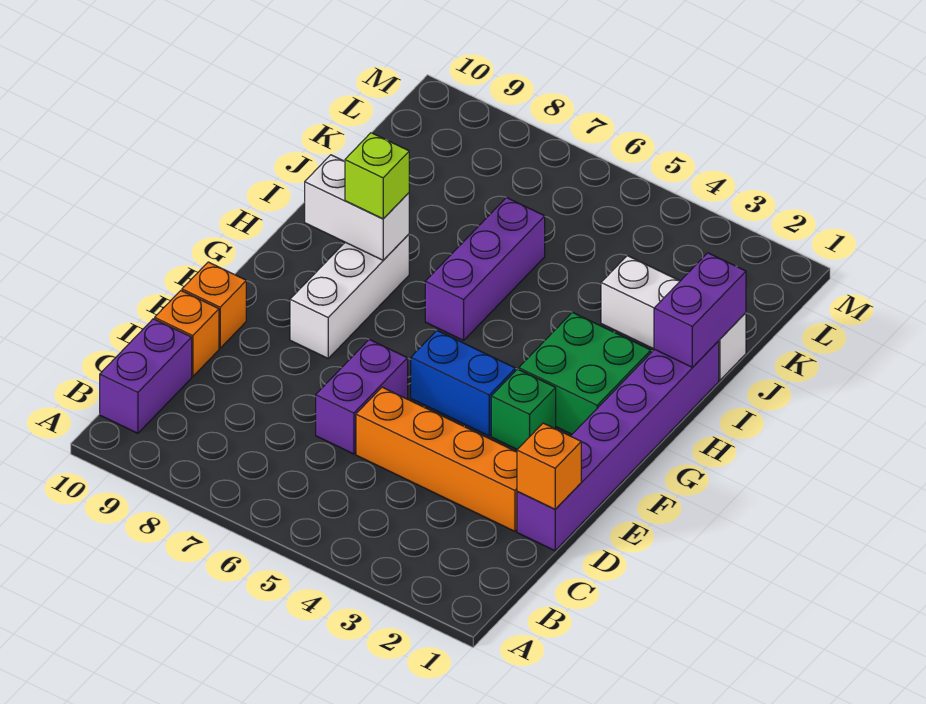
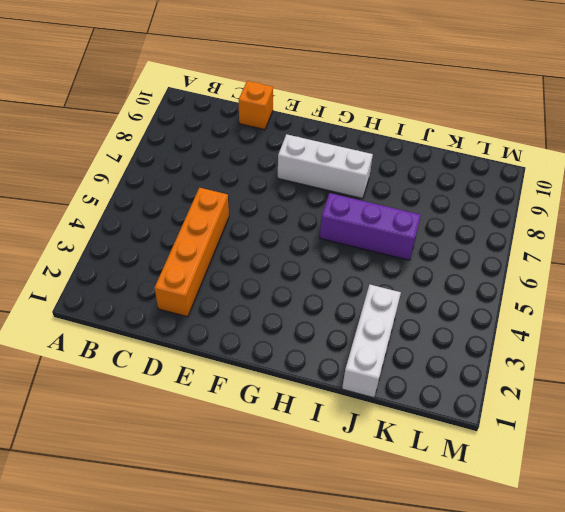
none -> purple brick B10:C10 level 1
none -> purple brick D1:I1 level 1
none -> purple brick D6:E6 level 1

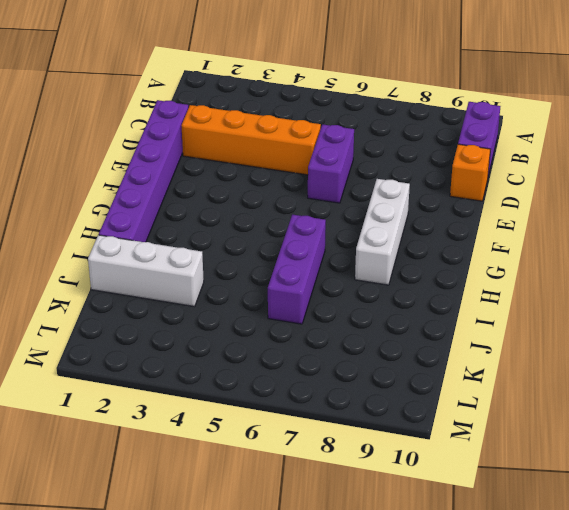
none -> orange brick E10 level 1
none -> green brick F3 level 1
none -> blue brick F4:F5 level 1

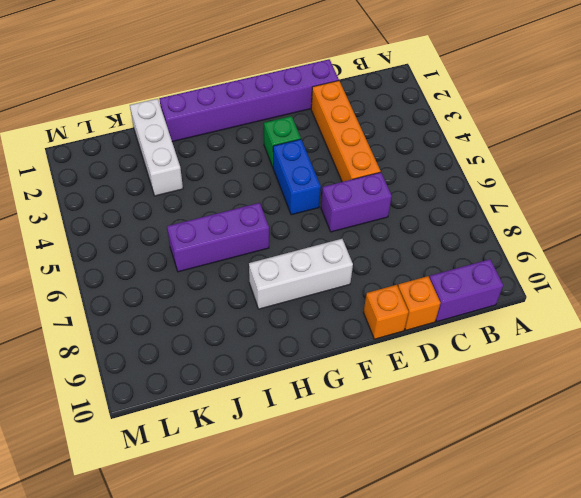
none -> green brick G2:H3 level 1
none -> orange brick D1 level 2
none -> white brick H8:H9 level 2

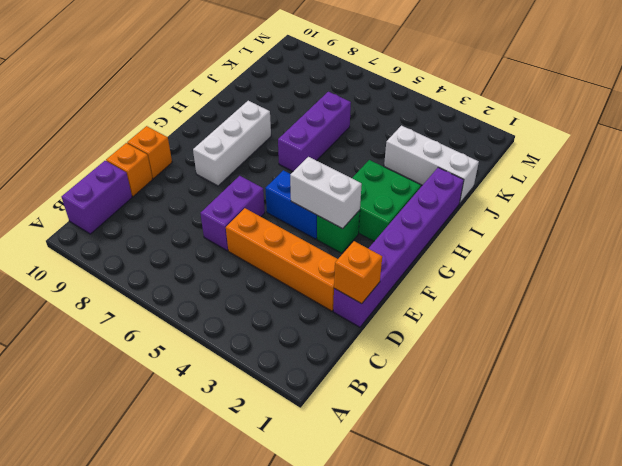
white brick F3:F4 level 2 -> white brick H8:H9 level 2
none -> purple brick I1:J1 level 2
none -> lime brick H8 level 3

